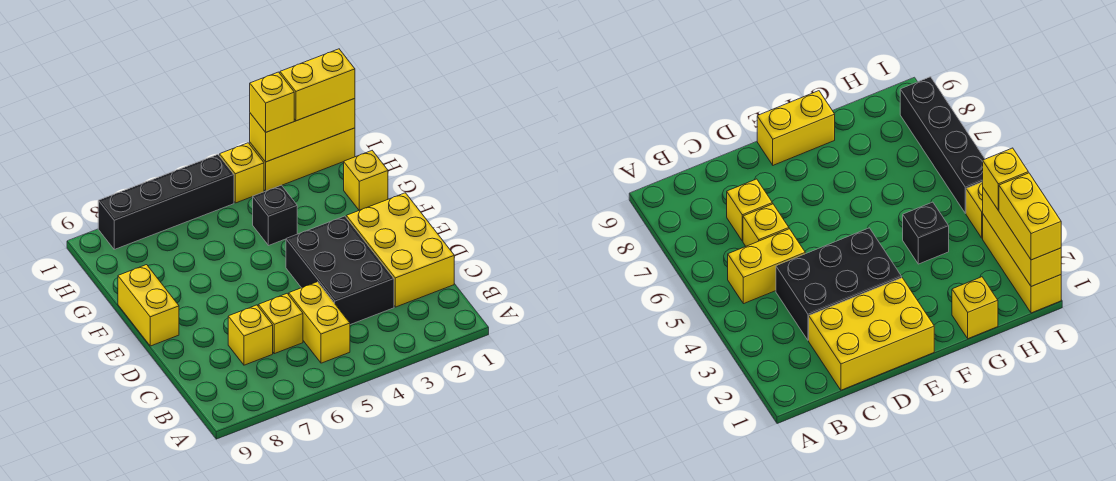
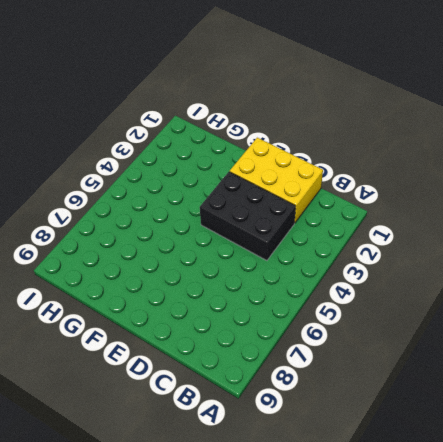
none -> yellow brick B5:C5 level 1
none -> yellow brick C6 level 1
none -> yellow brick C7 level 1

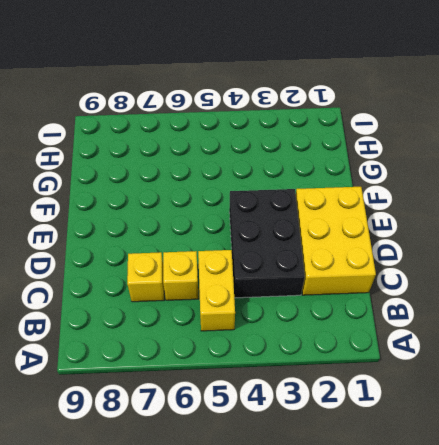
none -> yellow brick E9:F9 level 1
none -> yellow brick G1 level 1
none -> black brick G4 level 1

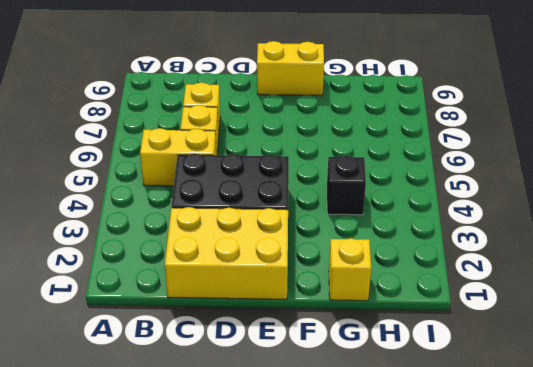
none -> yellow brick I1:I3 level 1
none -> yellow brick I4 level 1
none -> black brick I5:I8 level 1

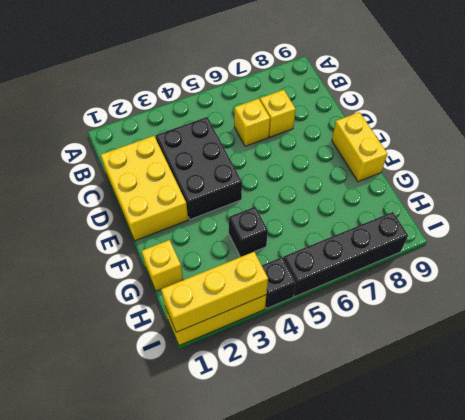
black brick I4 level 1 -> yellow brick I4 level 1
none -> yellow brick B5:C5 level 1
none -> yellow brick I1:I2 level 3
none -> yellow brick I3 level 3

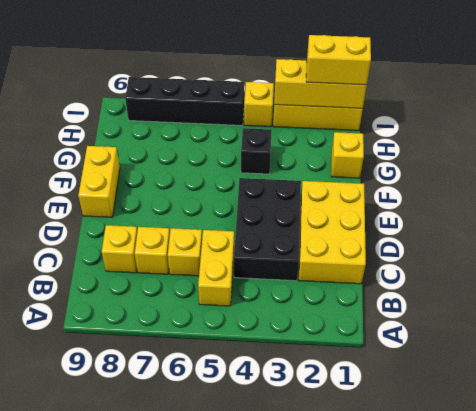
yellow brick C8 level 1 -> yellow brick I3 level 3

